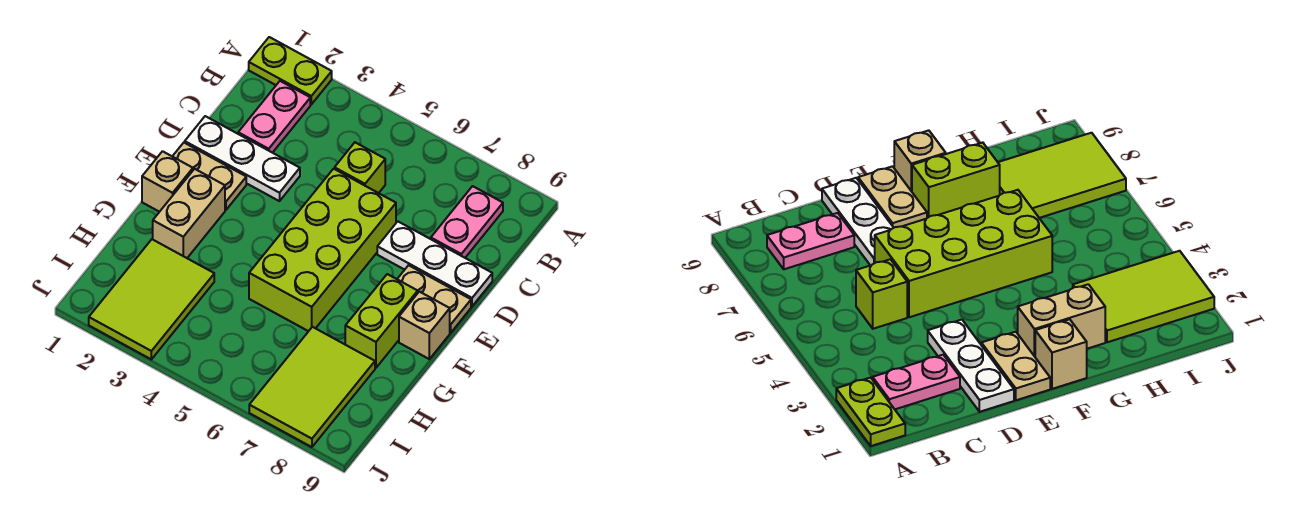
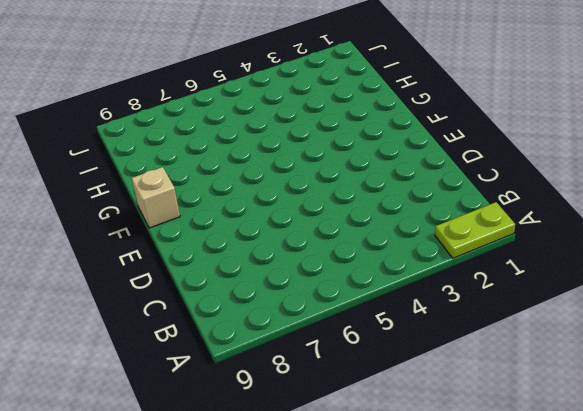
none -> pink plate B2:C2 level 1
none -> pink plate B8:C8 level 1
none -> lime brick C5 level 1

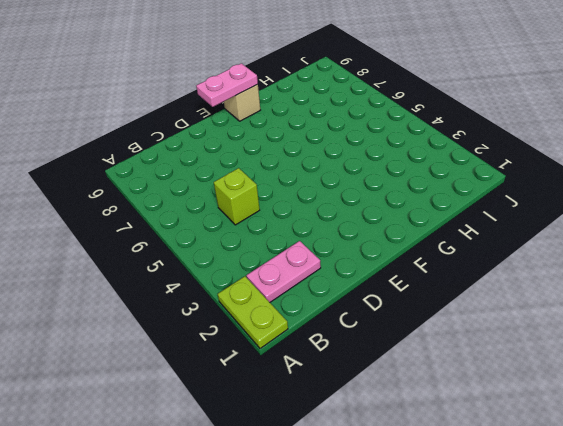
pink plate E9:F9 level 2 -> pink plate B8:C8 level 1
none -> white plate D1:D3 level 1
none -> lime brick D5:G6 level 1
none -> white plate D7:D9 level 1

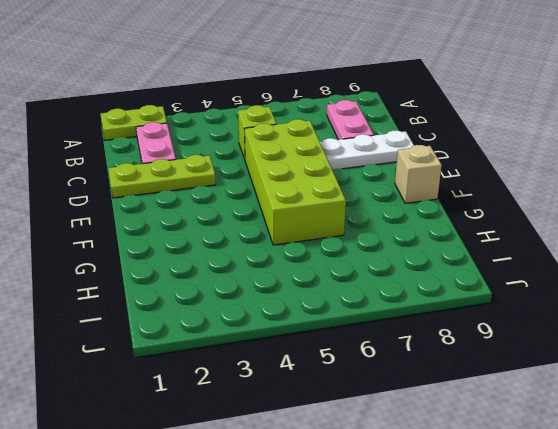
lime plate D1:D3 level 1 -> white plate D1:D3 level 1
none -> tan plate E1:E2 level 1
none -> tan plate E8:E9 level 1
none -> tan brick F1 level 1

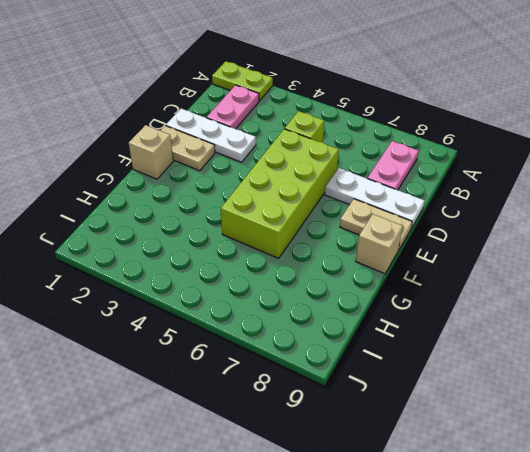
none -> tan brick F2:G2 level 1
none -> lime brick F8:G8 level 1
none -> lime tile H2:J3 level 1

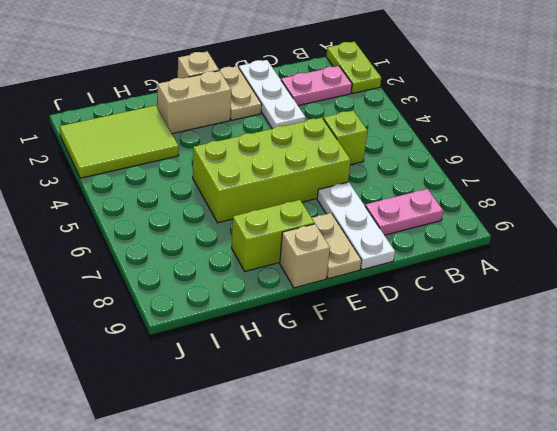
none -> lime tile H7:J8 level 1

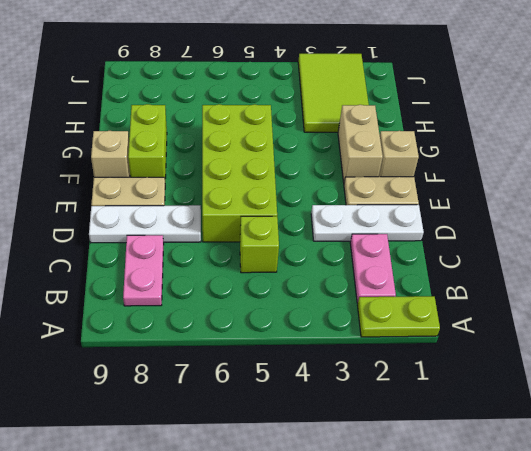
none -> lime tile H7:J8 level 1

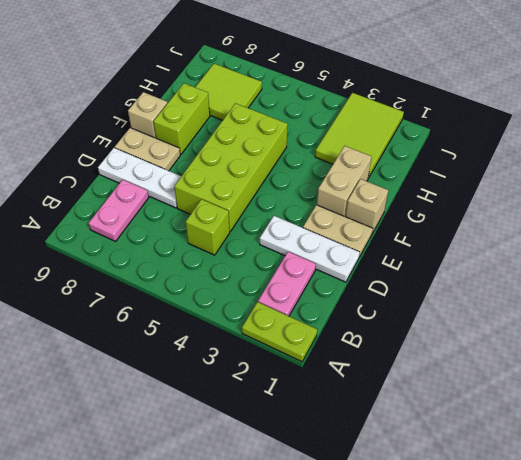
lime tile H7:I8 level 1 -> lime tile H7:J8 level 1

